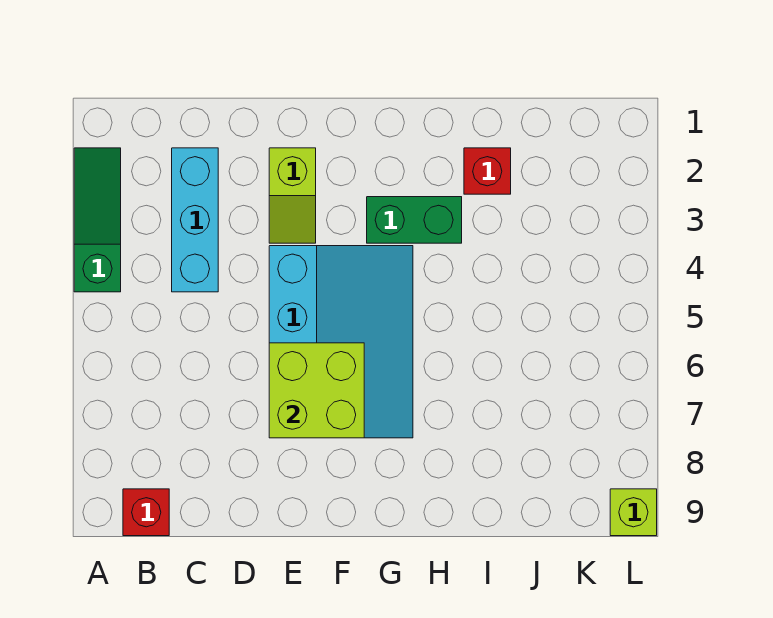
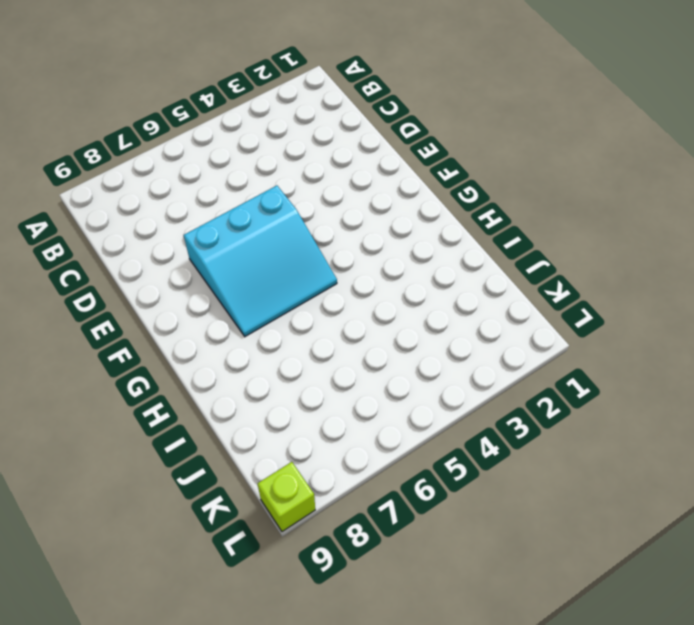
cyan slope E5:G7 level 1 top E -> cyan slope E4:G7 level 1 top E
none -> green slope A2:A4 level 1 top 4
none -> red brick B9 level 1

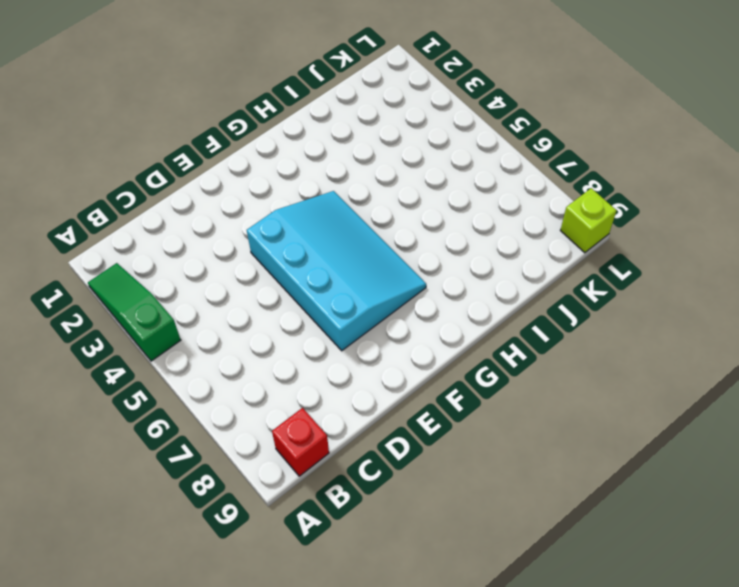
none -> cyan brick C2:C4 level 1
none -> lime slope E2:E3 level 1 top 2

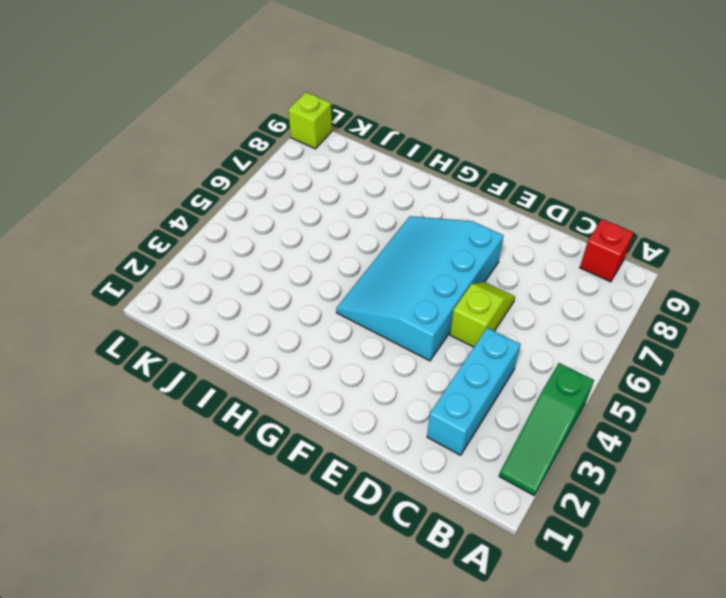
lime slope D5:D6 level 1 top 5 -> lime slope E2:E3 level 1 top 2
none -> green brick G3:H3 level 1
none -> red brick I2 level 1

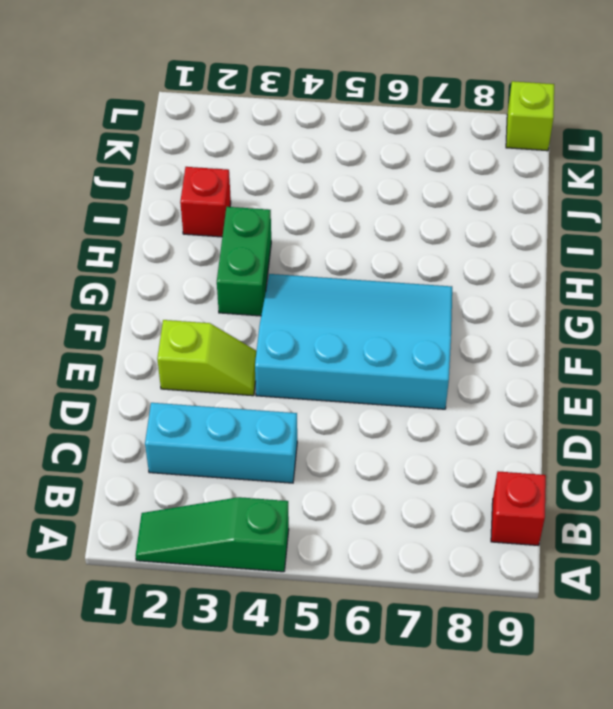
none -> lime brick E6:F7 level 2

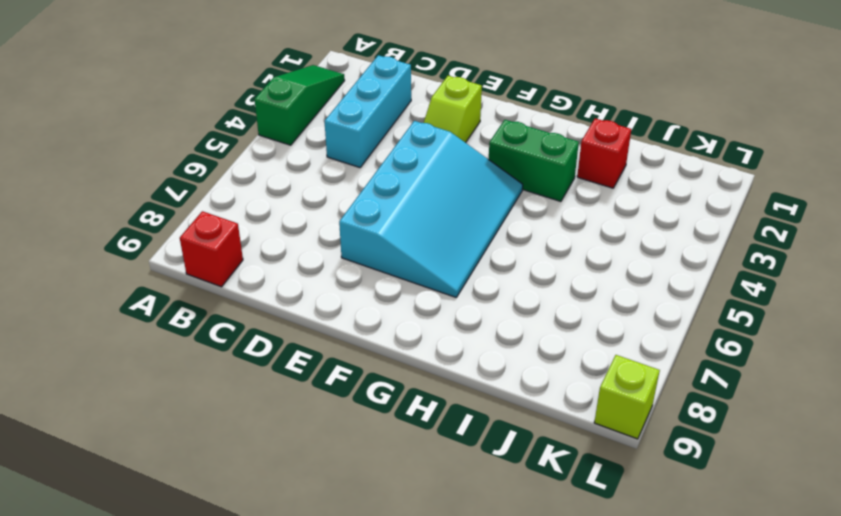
none -> lime brick E6:F7 level 2

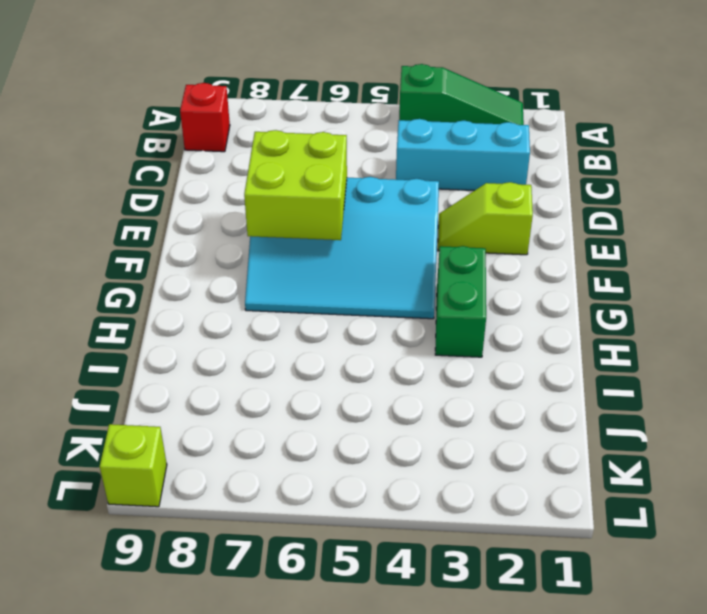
none -> red brick I2 level 1

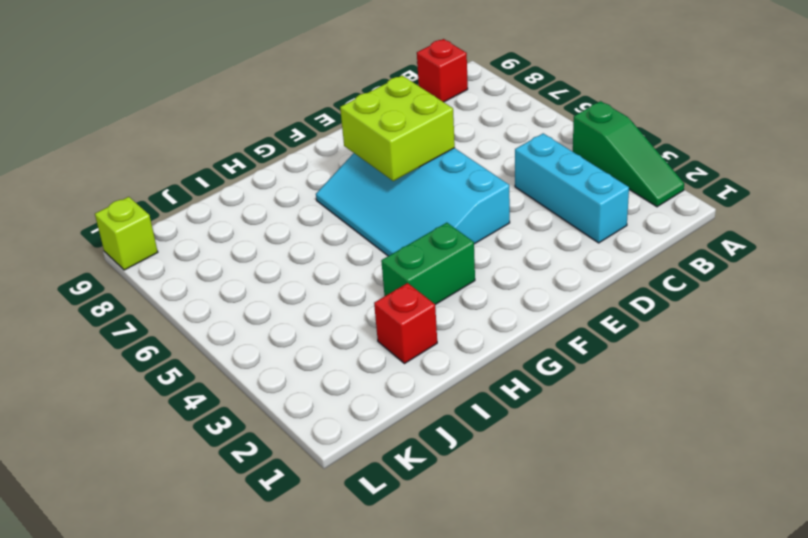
none -> lime slope E2:E3 level 1 top 2

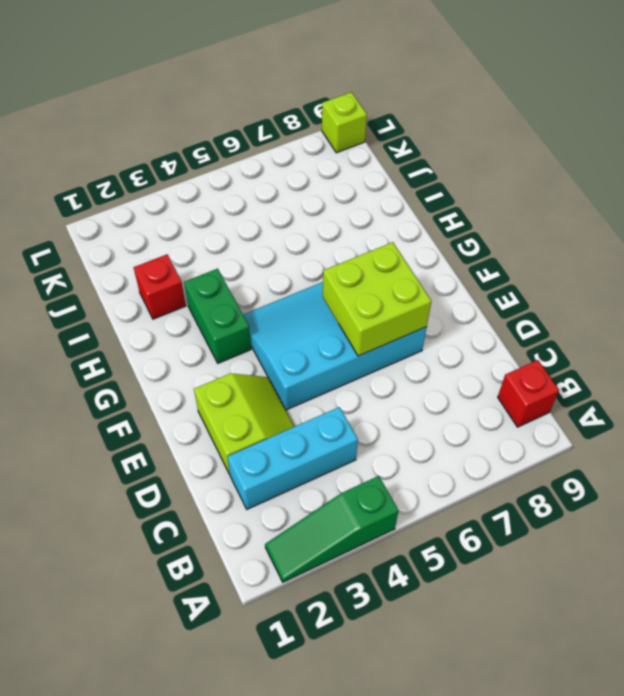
lime slope D2:E3 level 1 top 2 -> lime slope E2:E3 level 1 top 2

